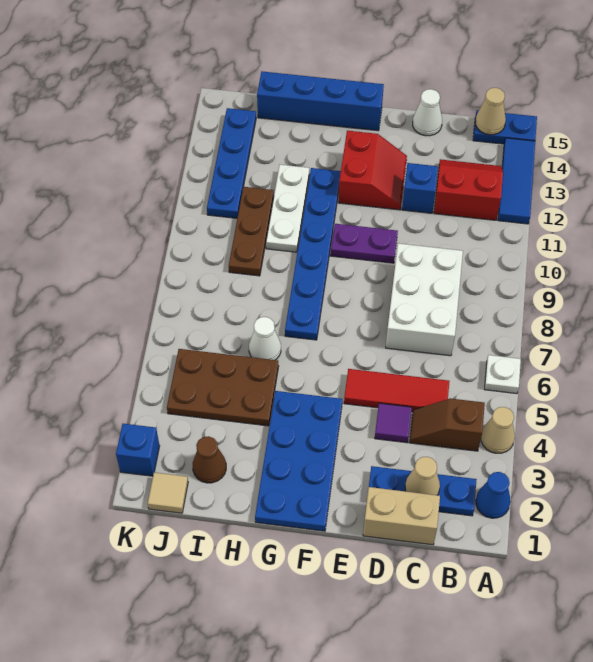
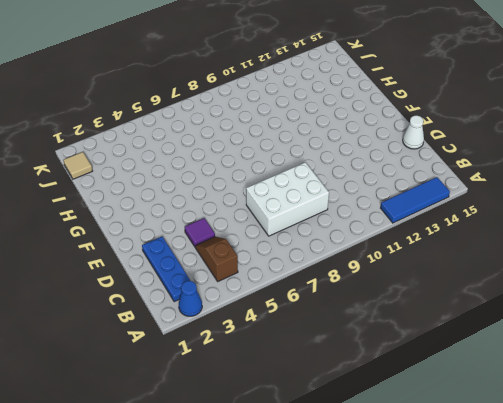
none -> tan cone A4 level 1
none -> white plate A6 level 1
none -> blue plate A15:B15 level 1

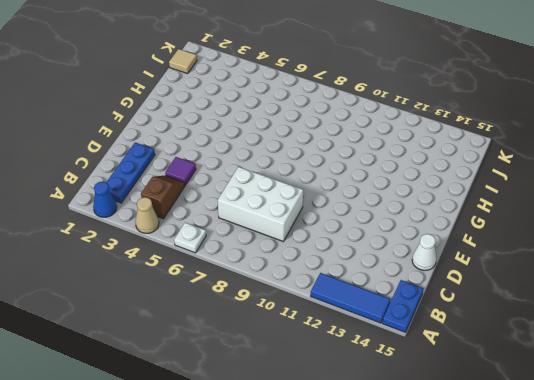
none -> red slope B12:C13 level 1 top 12
none -> tan brick C1:D1 level 1
none -> red tile C5:E5 level 1

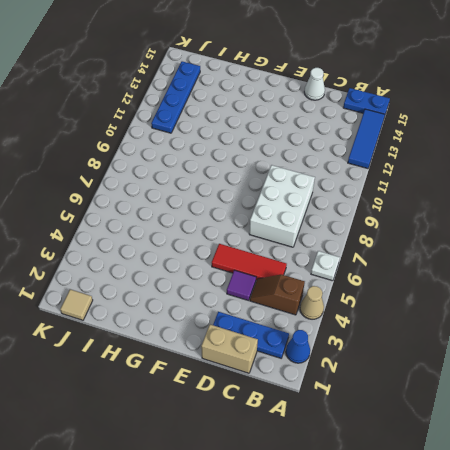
none -> red slope B12:C13 level 1 top 12
none -> blue brick D12 level 1
none -> purple plate E10:F10 level 1

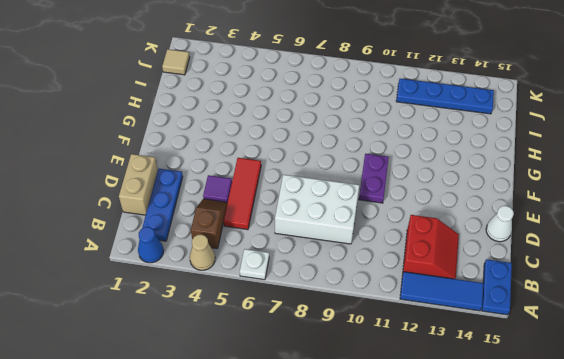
none -> blue brick D12 level 1
none -> red slope E12:F13 level 1 top F
none -> blue plate F1:G4 level 1

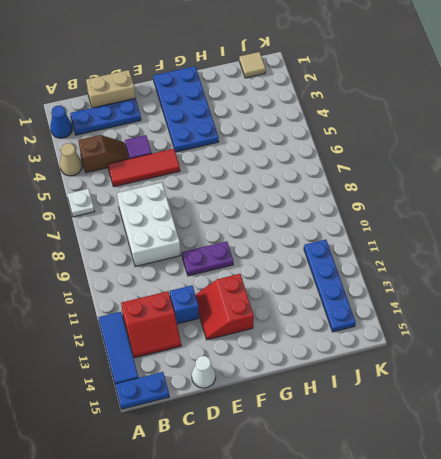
none -> blue brick F15:I15 level 1
none -> blue plate G7:G12 level 1
none -> brown plate H4:J5 level 1

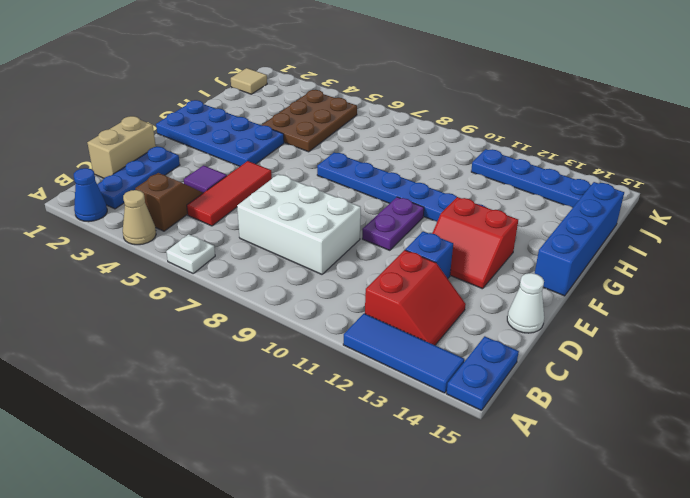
none -> white cone H6 level 1
none -> white plate H10:H12 level 1
none -> brown cone I2 level 1

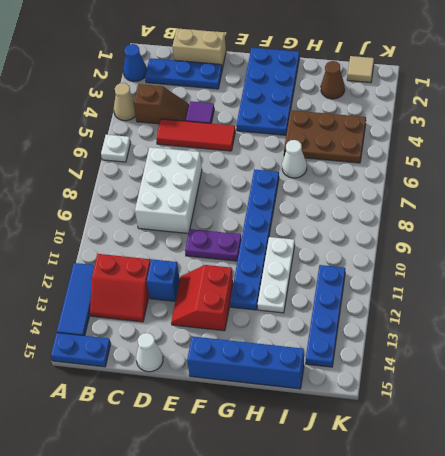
none -> brown plate I9:I11 level 1
none -> blue brick K2 level 1
none -> tan cone B15 level 2

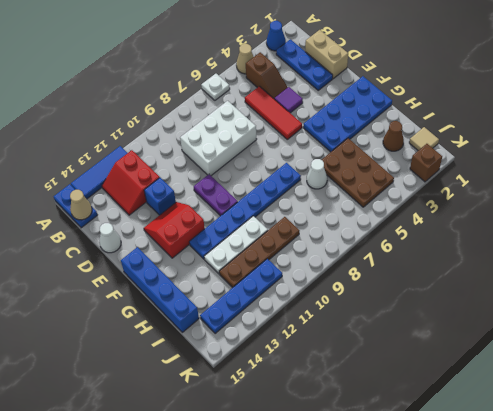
brown plate I9:I12 level 1 -> brown plate I9:I11 level 1
brown brick K2 level 1 -> blue brick K2 level 1
none -> tan cone C2 level 2

